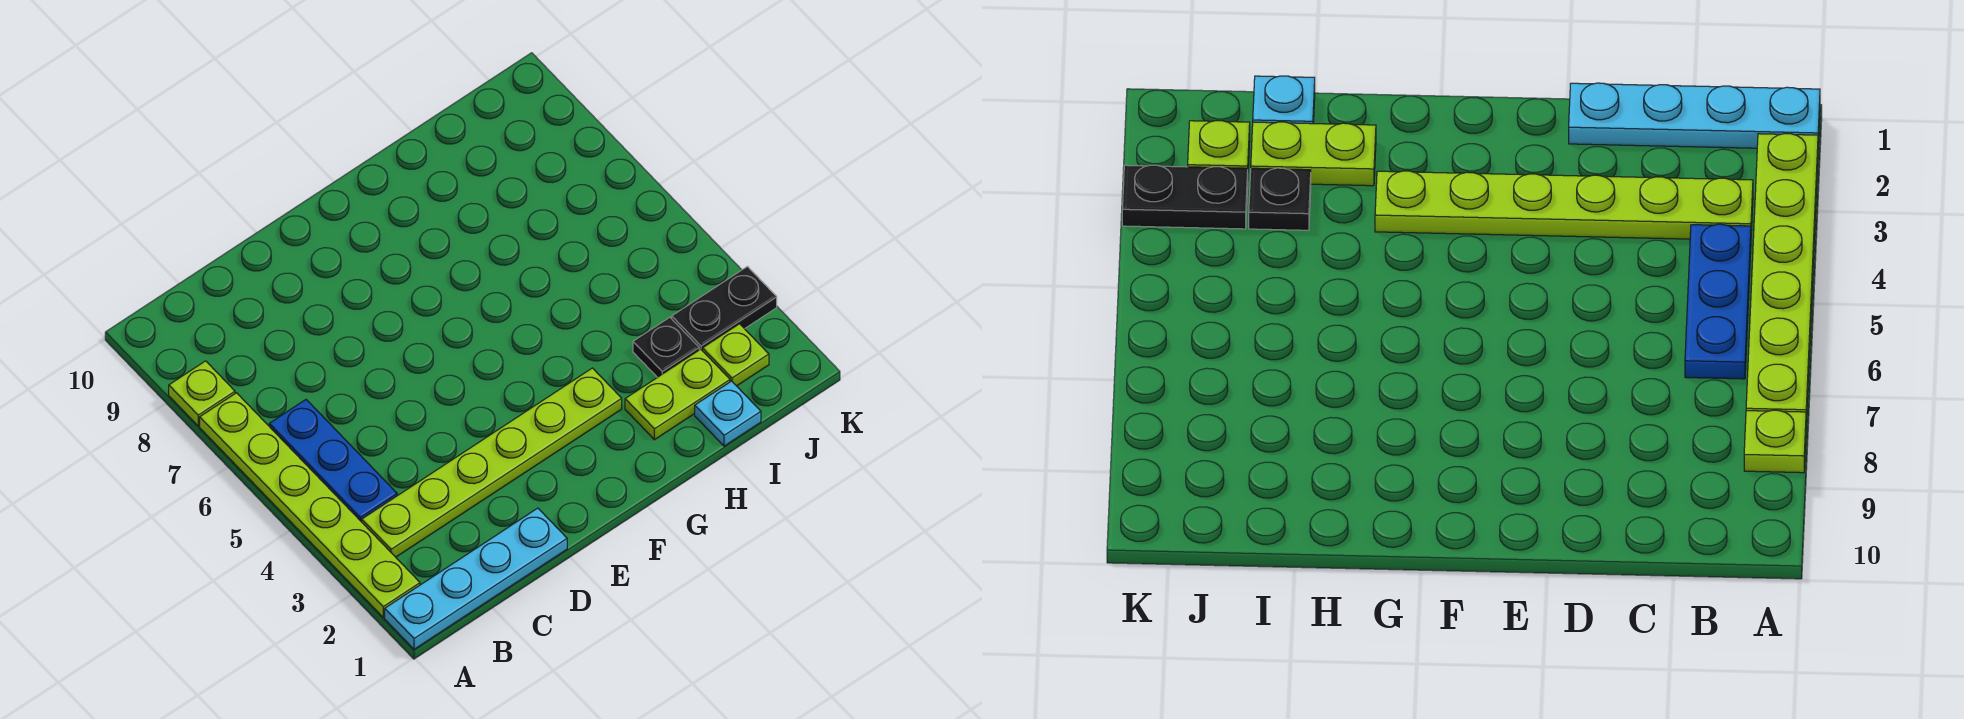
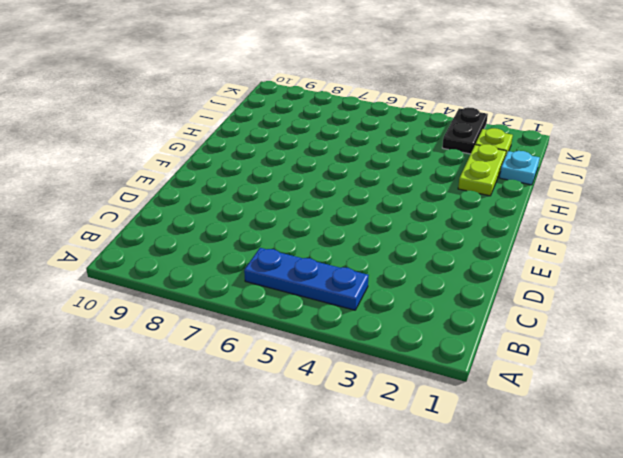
none -> cyan plate A1:D1 level 1
none -> lime plate A2:A7 level 1

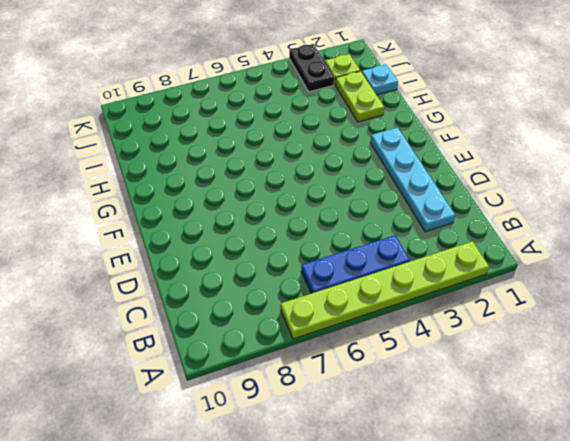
cyan plate C2:F2 level 1 -> cyan plate A1:D1 level 1
none -> lime plate A8 level 1
none -> lime plate B3:G3 level 1

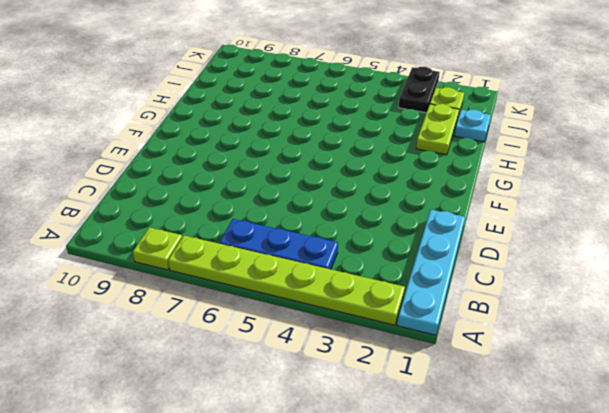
none -> lime plate B3:G3 level 1
none -> black plate I3 level 1

